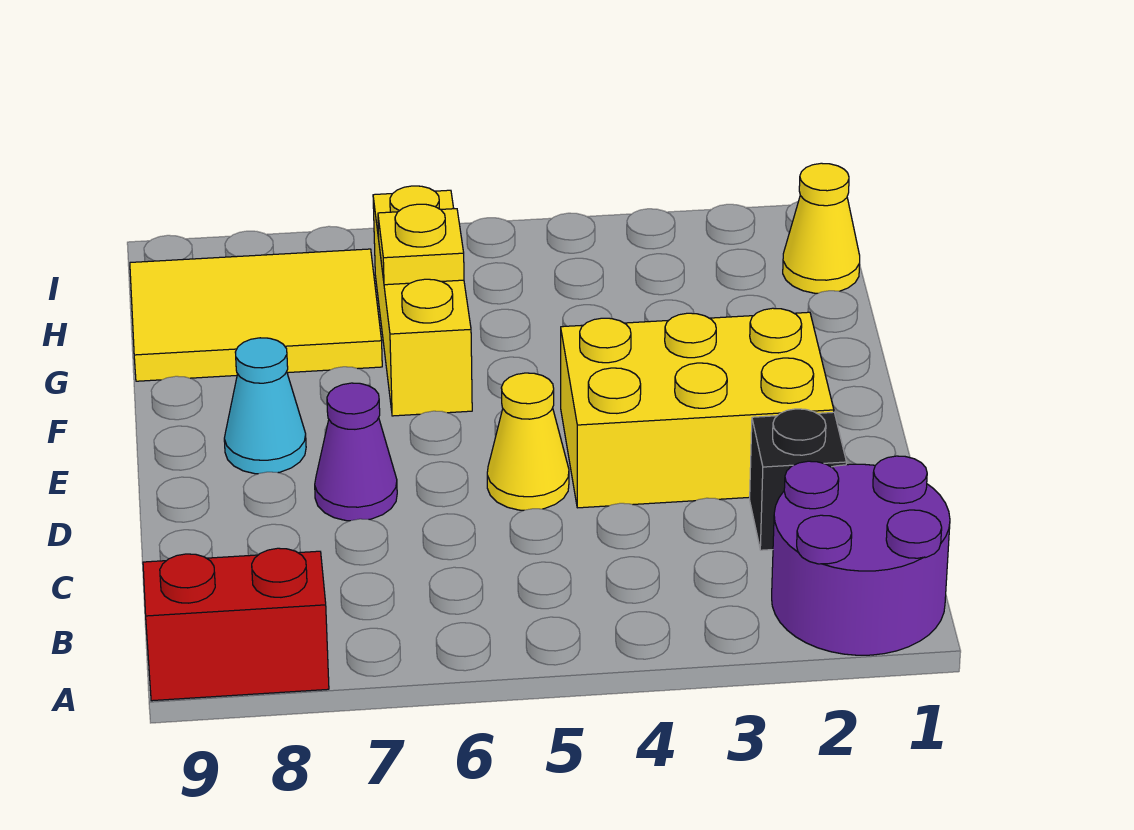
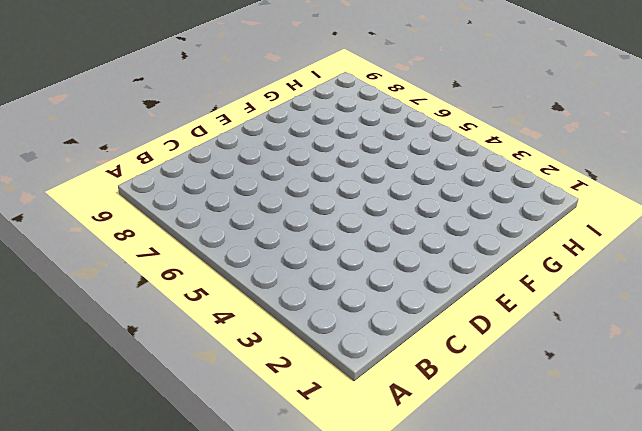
none -> purple round brick A1:B2 level 1
none -> red brick A8:A9 level 1

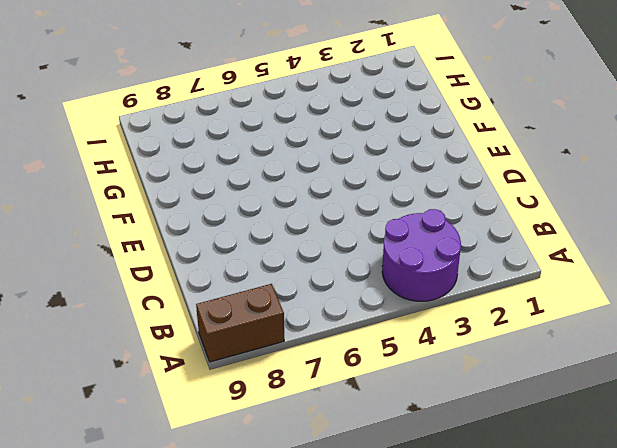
purple round brick A3:B4 level 1 -> purple round brick A1:B2 level 1
brown brick A8:A9 level 1 -> red brick A8:A9 level 1
none -> black brick C2 level 1
none -> yellow brick D2:E4 level 1

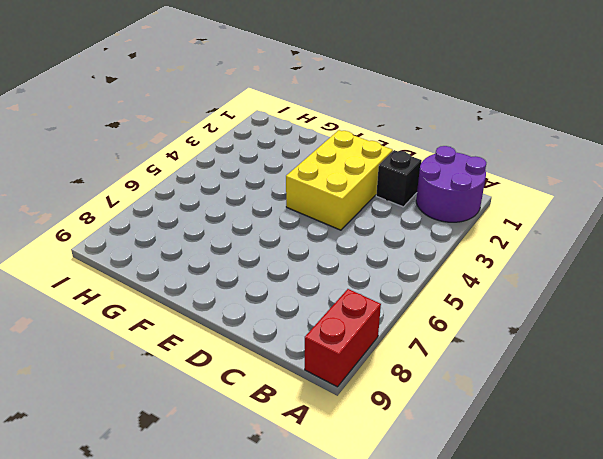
none -> yellow cone D5 level 1
none -> purple cone D7 level 1

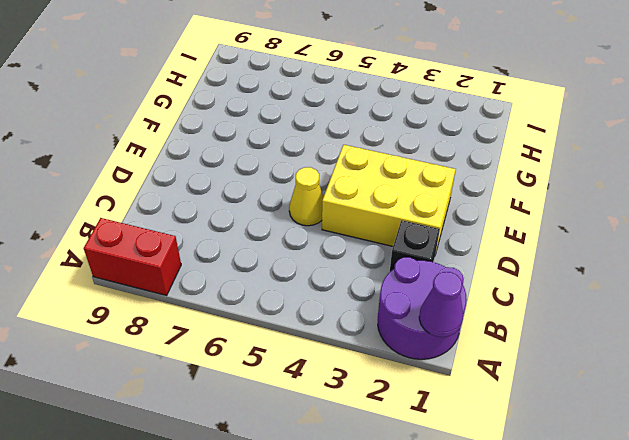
purple cone A1 level 2 -> purple cone D7 level 1
none -> cyan cone E8 level 1
none -> yellow brick F6:H6 level 1

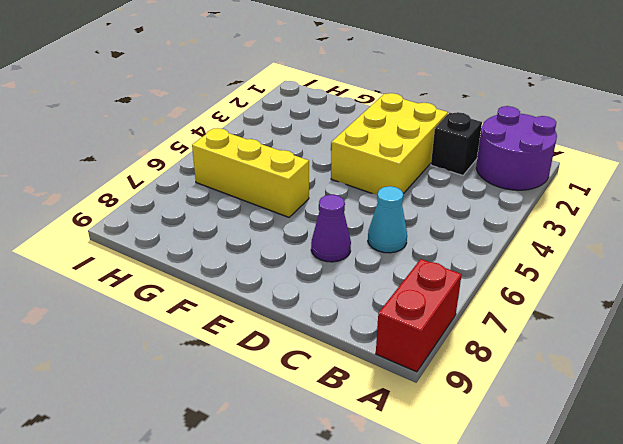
cyan cone C6 level 1 -> cyan cone E8 level 1
none -> yellow cone D5 level 1
none -> yellow tile G7:H9 level 1

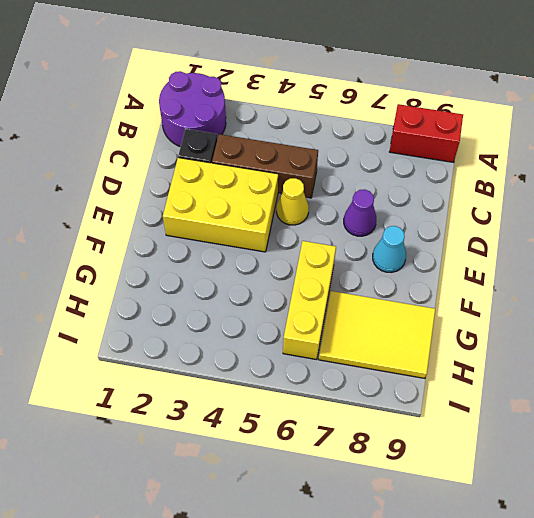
brown brick C3:C5 level 1 -> none
none -> yellow cone H1 level 1
none -> yellow plate G6 level 2

